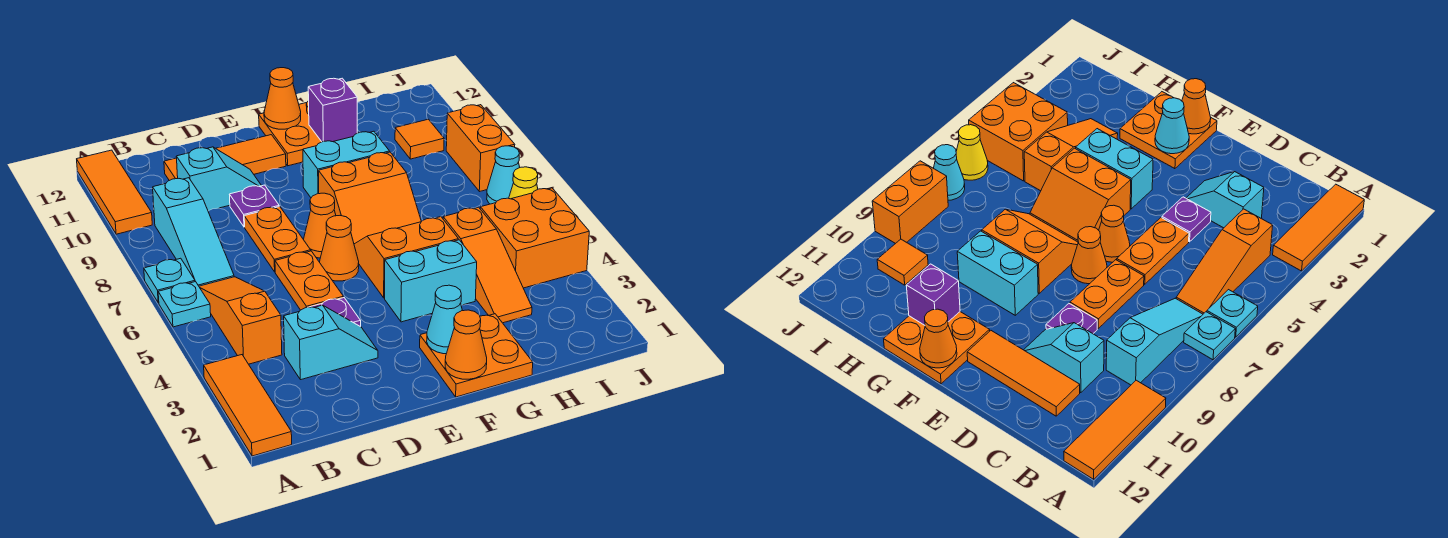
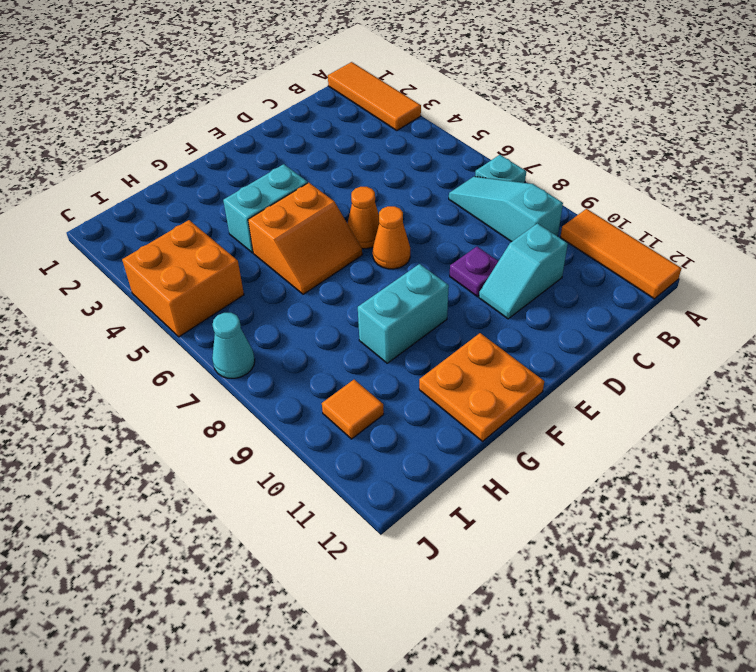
none -> cyan plate A6 level 1
none -> orange slope B4:B6 level 1 top 4
none -> cyan slope C3:D3 level 1 top C
none -> orange tile C11:E11 level 1

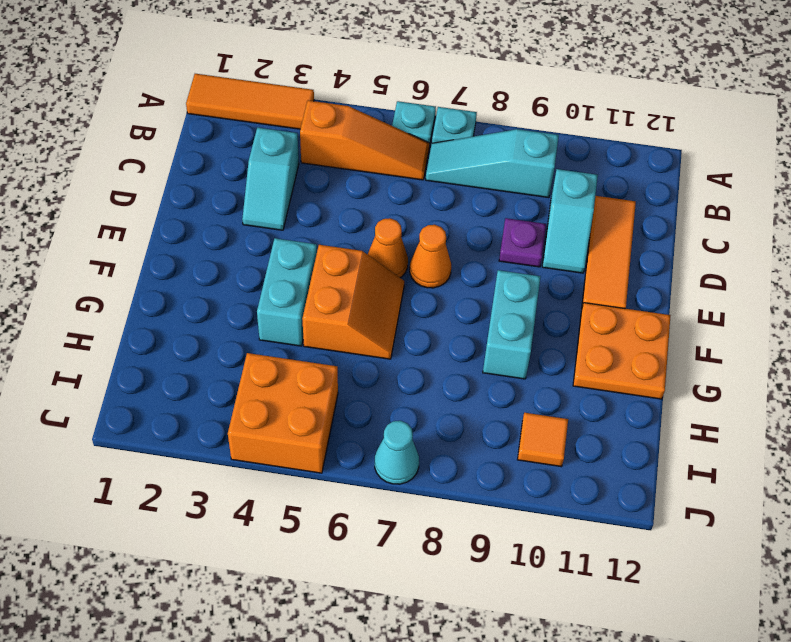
none -> orange tile A10:A12 level 1
none -> purple plate D4 level 1
none -> orange plate D5:D6 level 1
none -> orange plate D7:D8 level 1

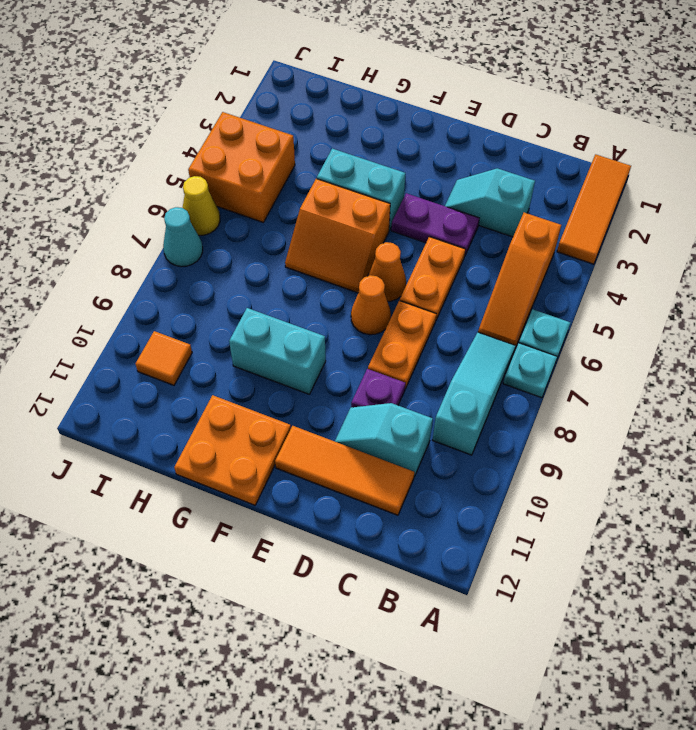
purple plate D4:E4 level 1 -> purple plate D4 level 1
none -> orange tile A10:A12 level 1
none -> orange plate F1:G2 level 1
none -> orange slope F7:G8 level 1 top 8
none -> orange slope H3:H5 level 1 top 5

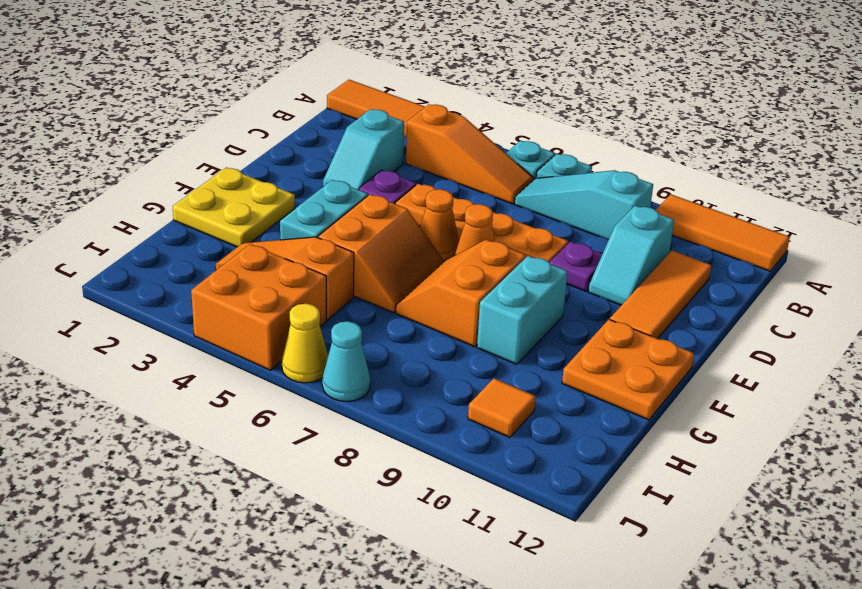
yellow plate F1:G2 level 1 -> orange plate F1:G2 level 1
none -> orange brick J8:J9 level 1
none -> orange cone F1 level 2
none -> cyan cone F2 level 2
none -> orange cone F12 level 2

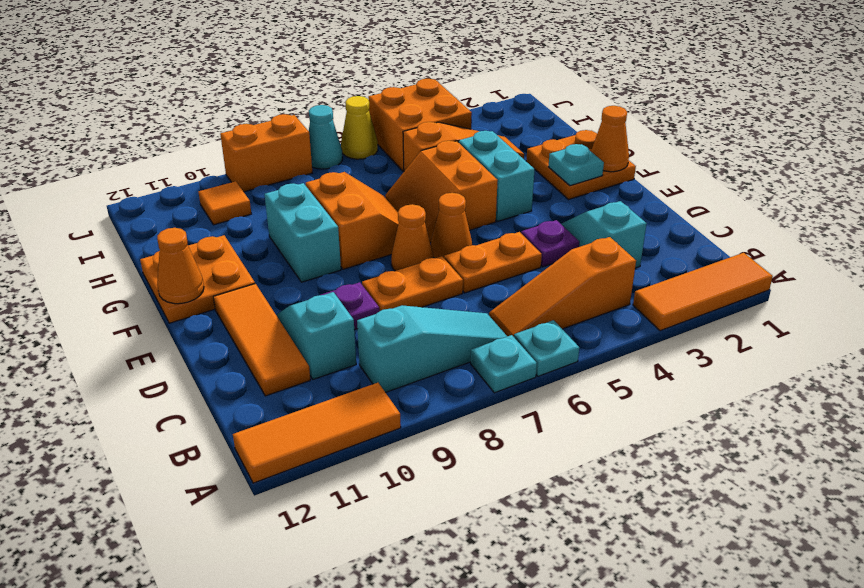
cyan plate F2 level 2 -> cyan cone F2 level 2
none -> purple brick G11 level 2

